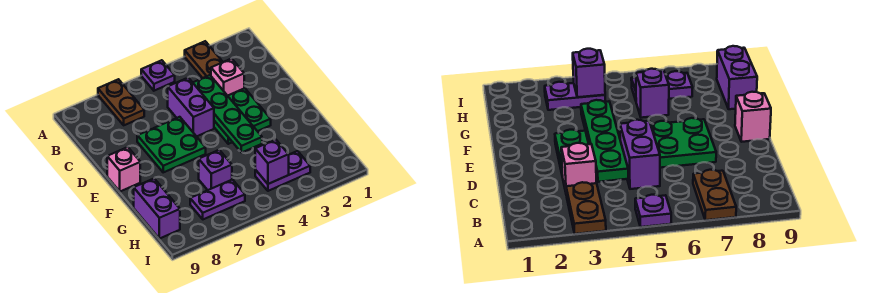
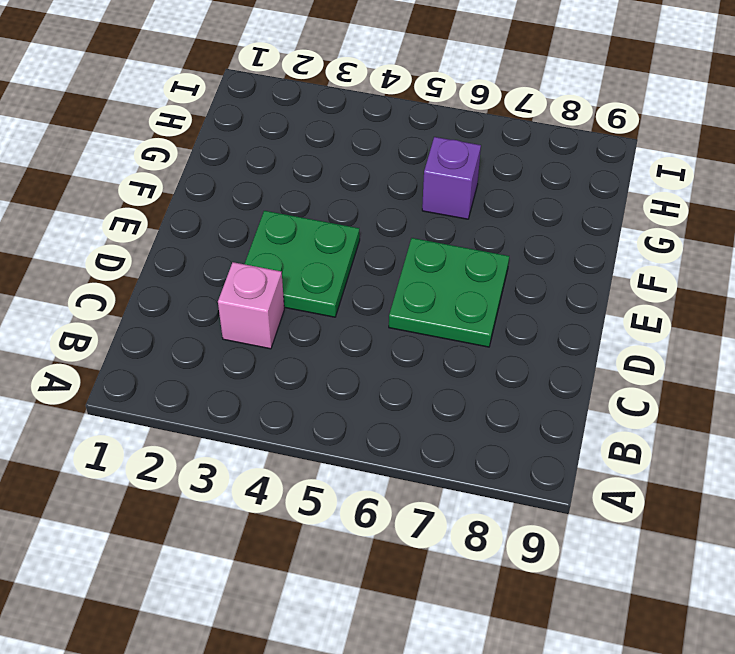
none -> brown plate A3:B3 level 1
none -> purple plate A5 level 1
none -> brown plate A7:B7 level 1

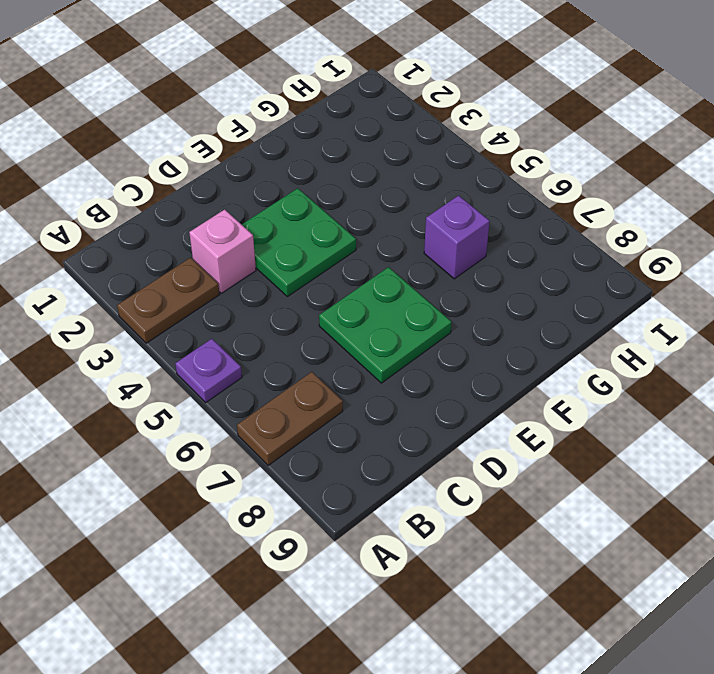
none -> purple brick C5:D5 level 1
none -> pink brick E9 level 1
none -> purple brick G9:H9 level 1

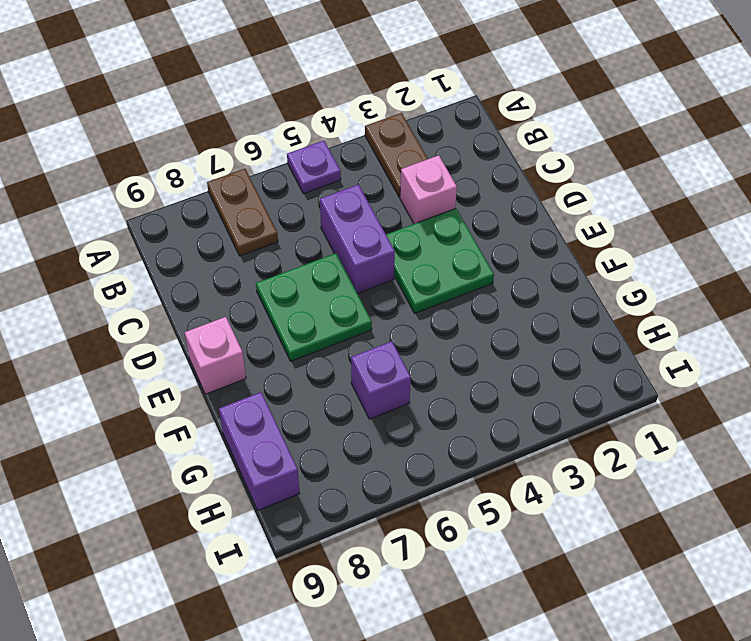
none -> purple plate H3:H4 level 1
none -> purple plate H6:H7 level 1
none -> green plate C4:F4 level 2

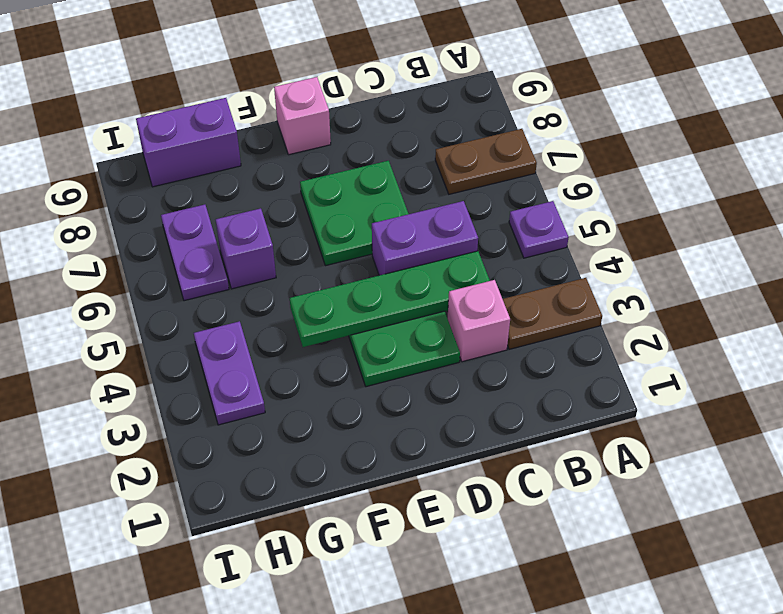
none -> purple brick H4 level 2

